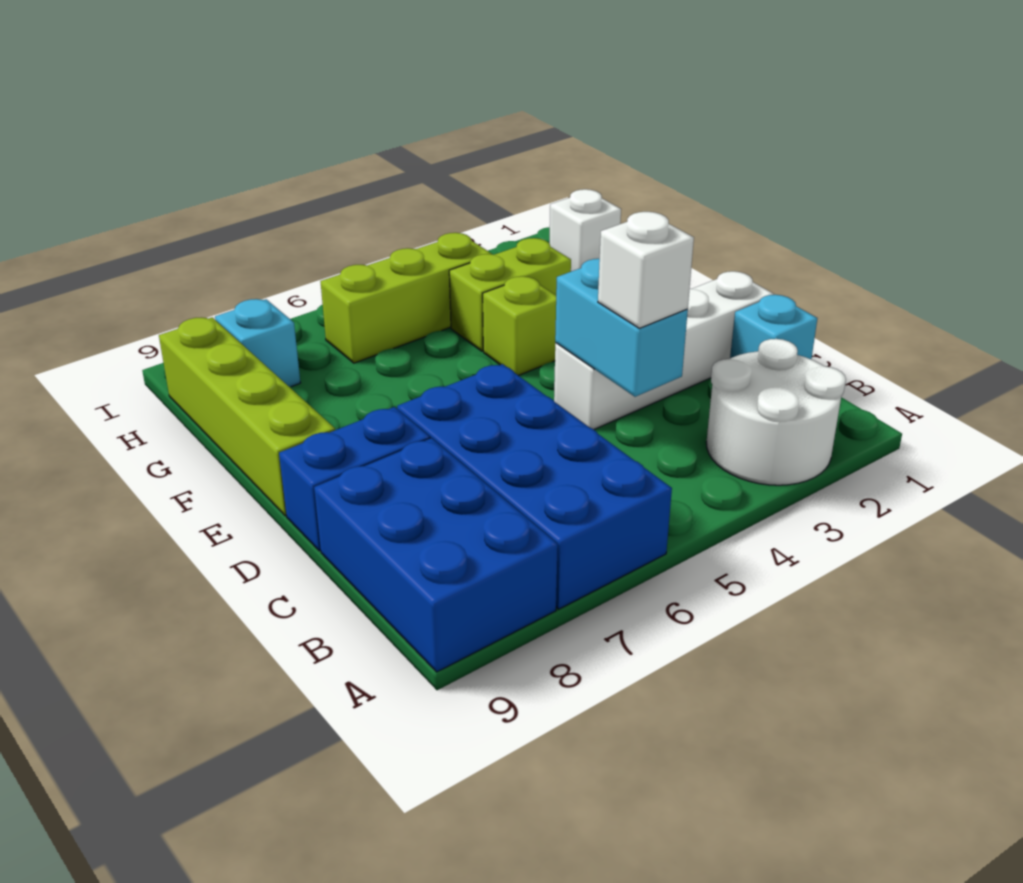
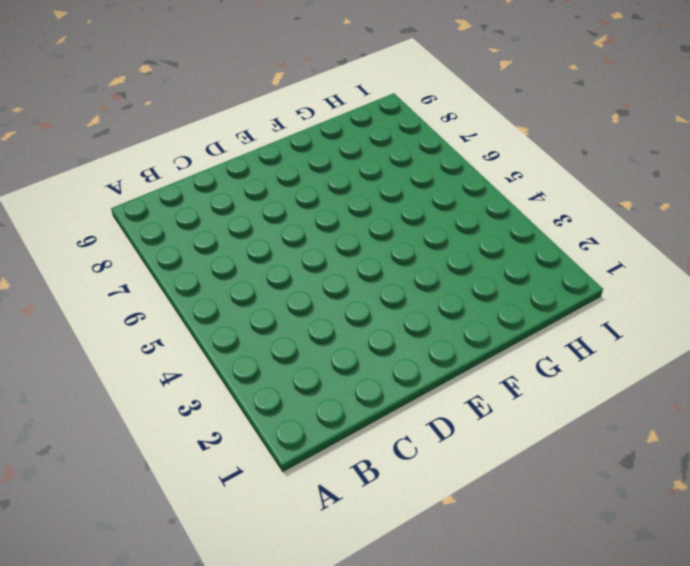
none -> white round brick A2:B3 level 1
none -> blue brick A6:D7 level 1
none -> blue brick A8:C9 level 1

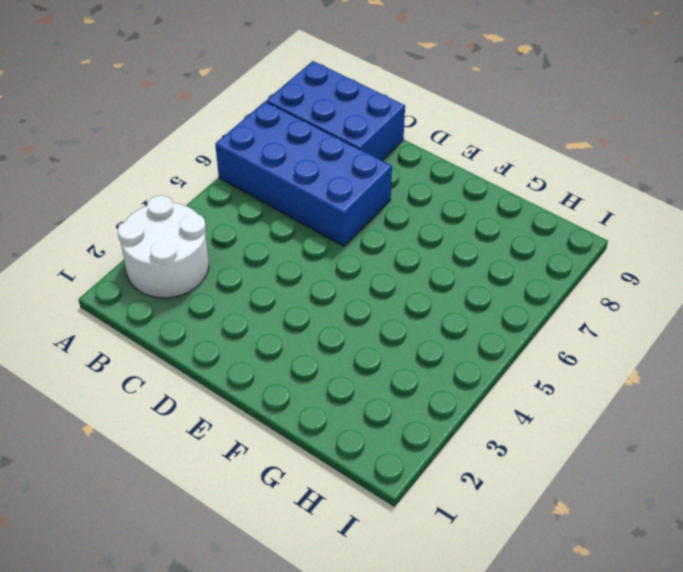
none -> cyan brick C1 level 1
none -> white brick D1:D4 level 1
none -> blue brick D8:D9 level 1

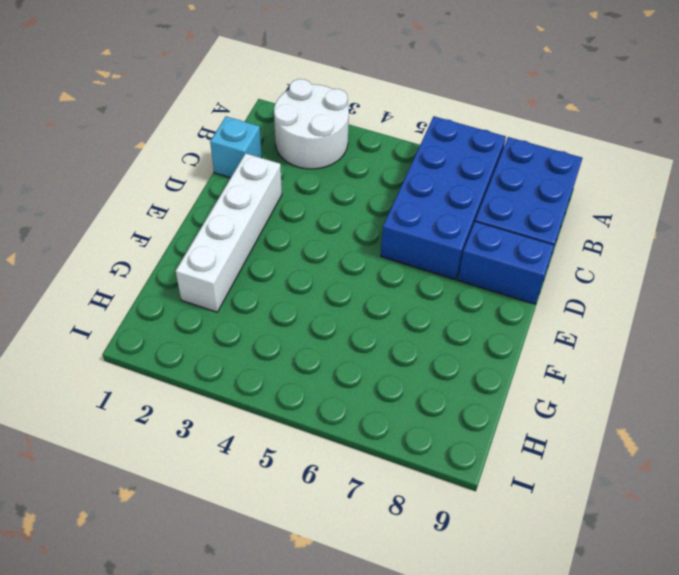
white brick D2:G2 level 1 -> white brick D1:D4 level 1
none -> lime brick E9:H9 level 1
none -> lime brick F4 level 1
none -> lime brick G3:G4 level 1

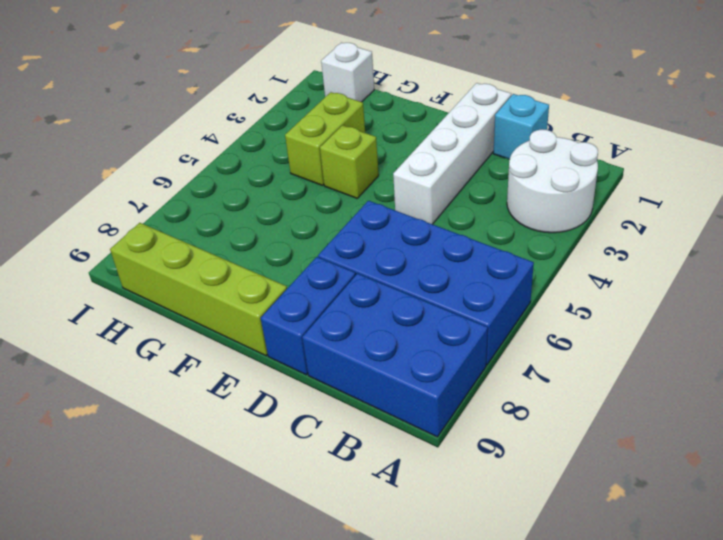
none -> lime brick H4:H6 level 1
none -> cyan brick H8 level 1
none -> cyan brick C4:D4 level 2

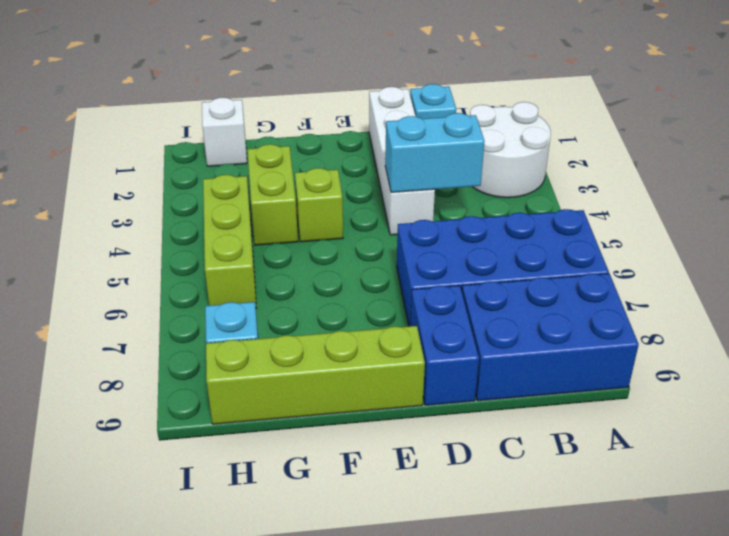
none -> white brick C4 level 3

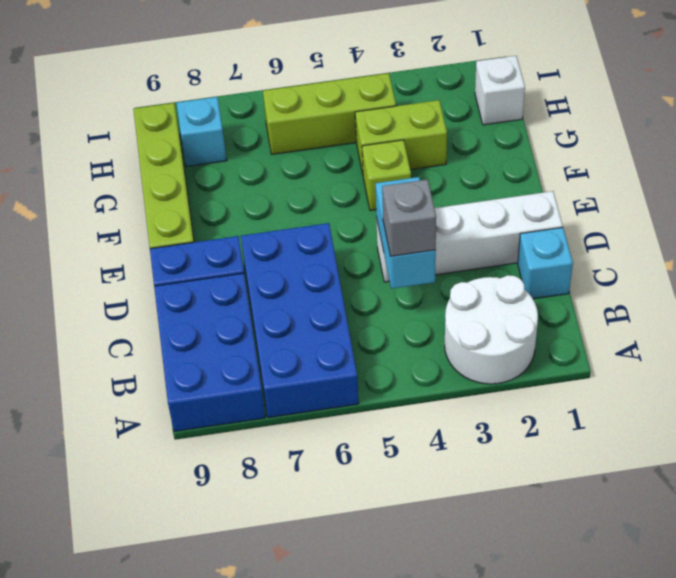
grey brick C4 level 3 -> white brick C4 level 3

